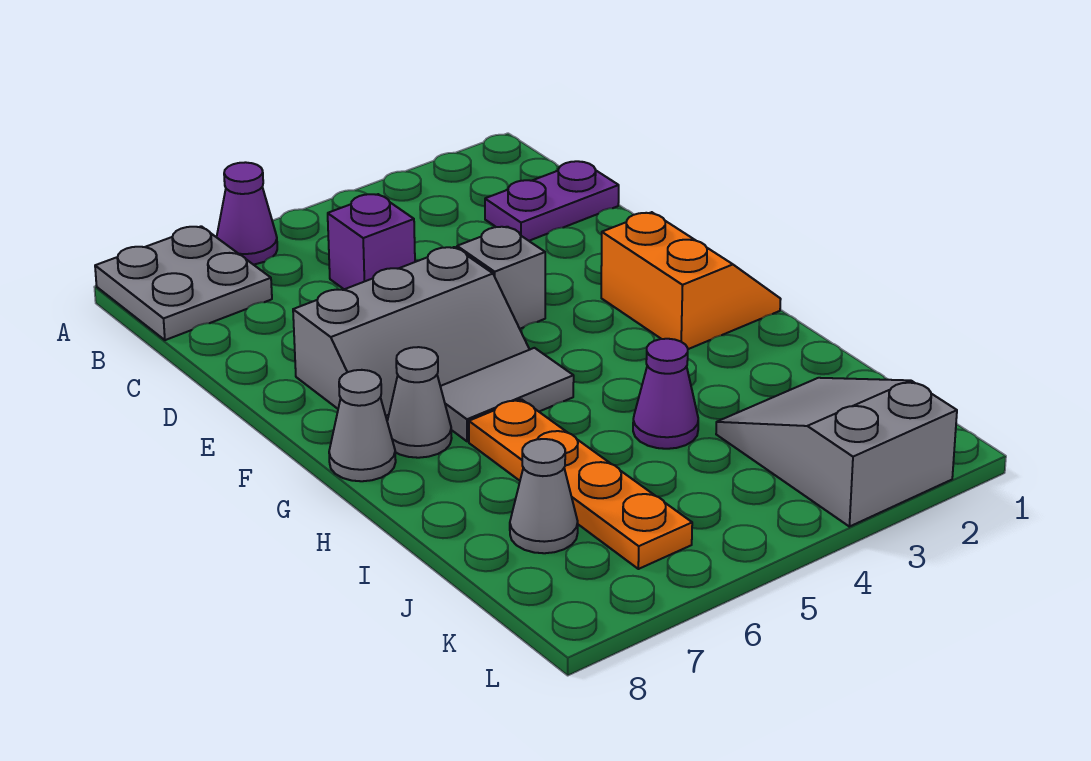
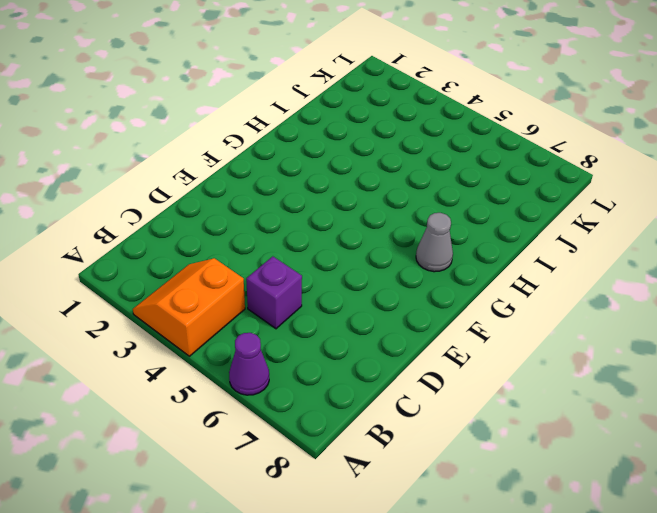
orange slope A3:B4 level 1 top 4 -> orange slope F1:G2 level 1 top 2
none -> grey plate A7:B8 level 1
none -> purple plate C1:C2 level 1
none -> grey brick E4 level 1

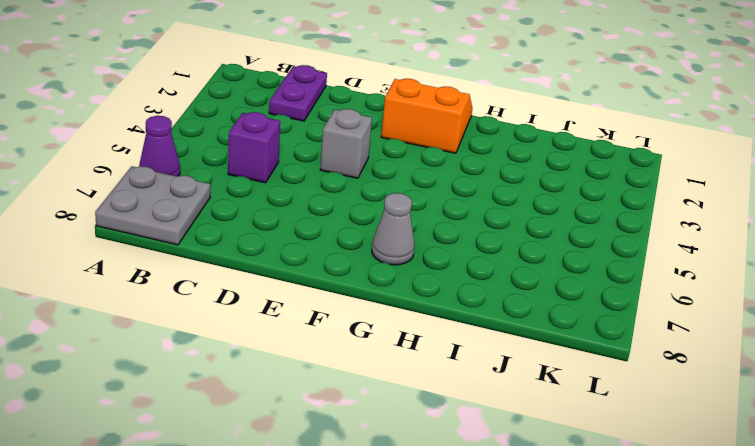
none -> grey slope E5:F7 level 1 top E
none -> grey tile G5:G6 level 1
none -> grey cone G8 level 1

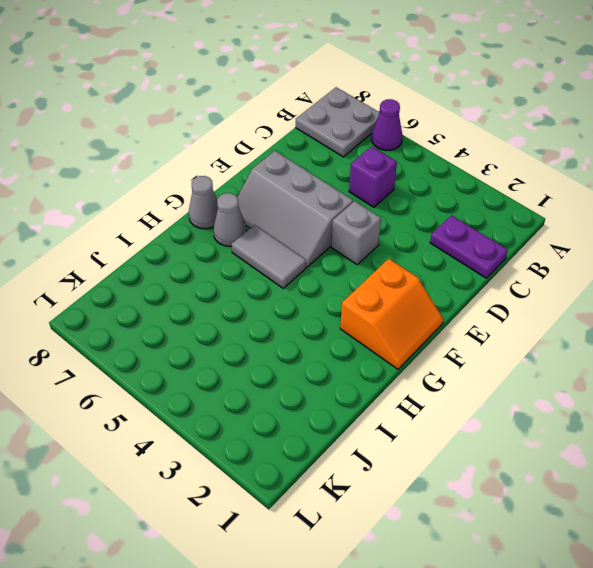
none -> orange plate H6:K6 level 1
none -> purple cone I4 level 1
none -> grey slope J2:L3 level 1 top L

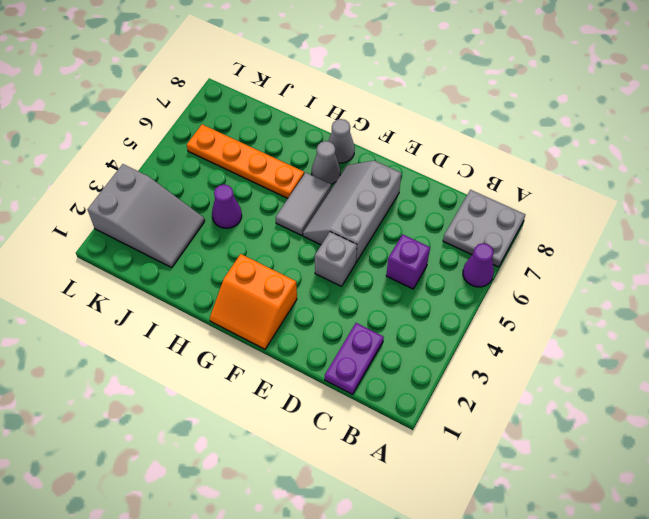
none -> grey cone J7 level 1

